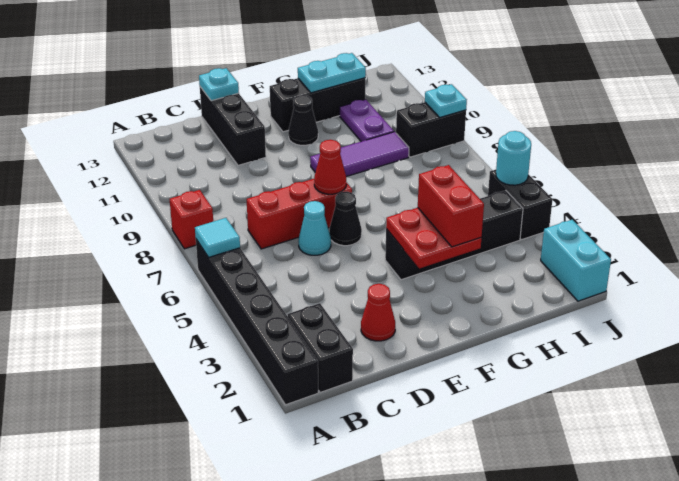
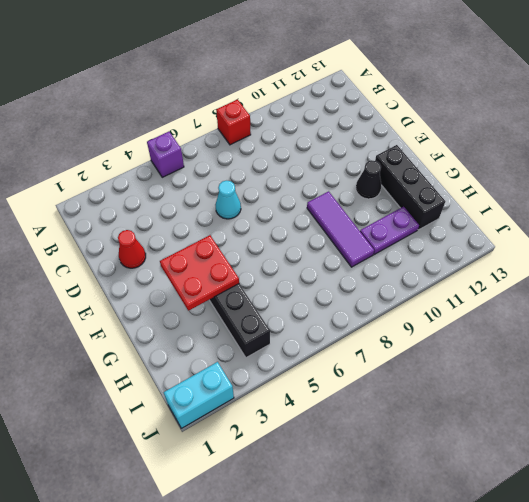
purple brick A5 level 1 -> black brick A1:A6 level 1
none -> black brick B1:B2 level 1
none -> red brick C7:E7 level 1
none -> black brick D11:D13 level 1

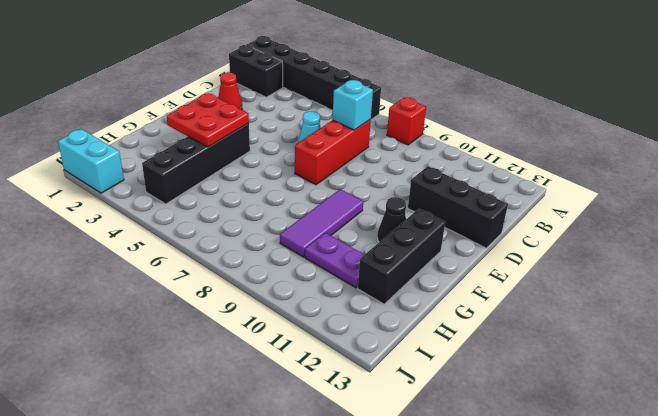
cyan brick C7 level 2 -> none
none -> black cone E6 level 1
none -> black brick I9:J9 level 1
none -> black brick J4:J5 level 1

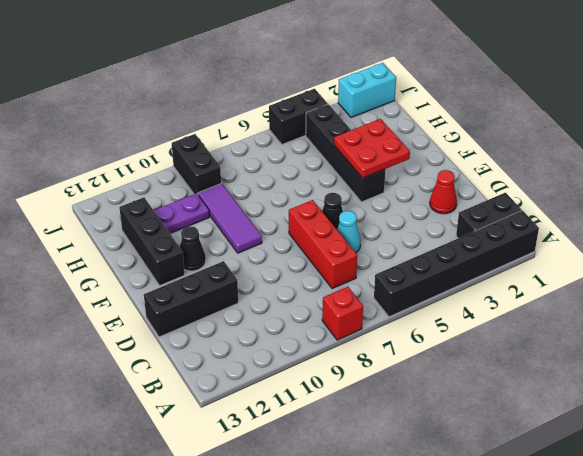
none -> cyan tile A6 level 2
none -> cyan plate D13 level 2
none -> red cone E7 level 2

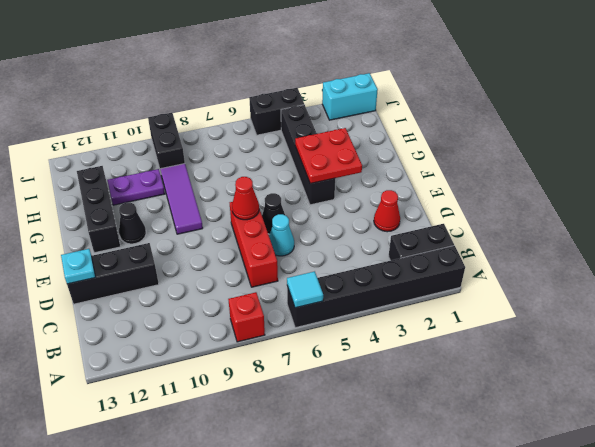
none -> cyan plate G12:H12 level 2
none -> cyan round brick J5 level 2
none -> cyan plate J9 level 2

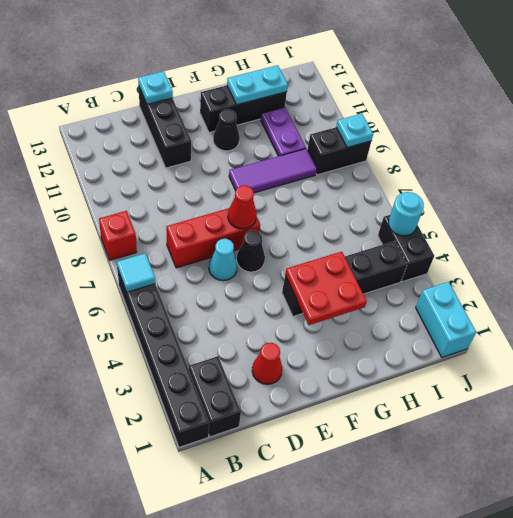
none -> red brick G3:G4 level 3

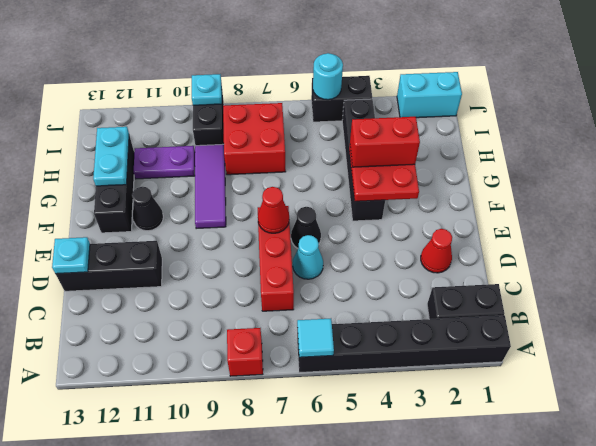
red brick H7:I8 level 1 -> none

